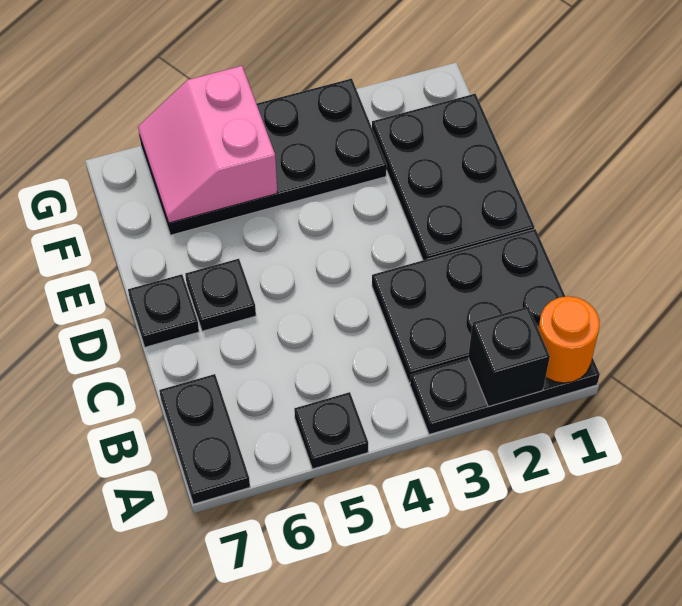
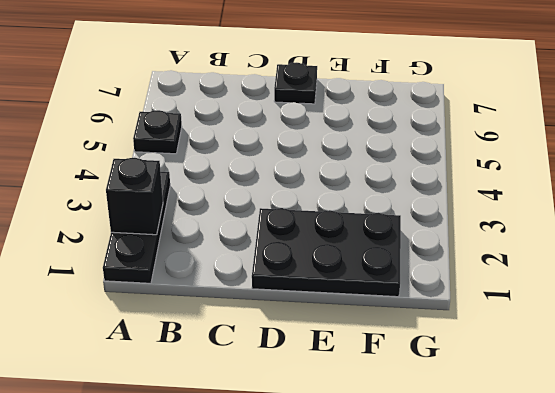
none -> black plate A7:B7 level 1
none -> black plate B1:C3 level 1

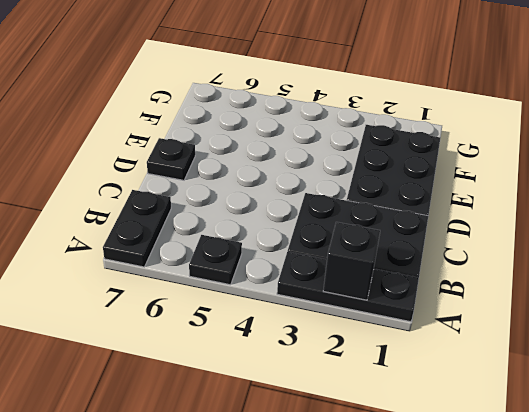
none -> black plate D6 level 1
none -> black plate F3:G6 level 1

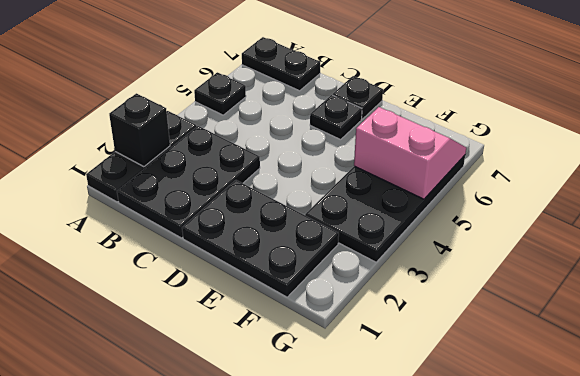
none -> orange round brick A1 level 2

